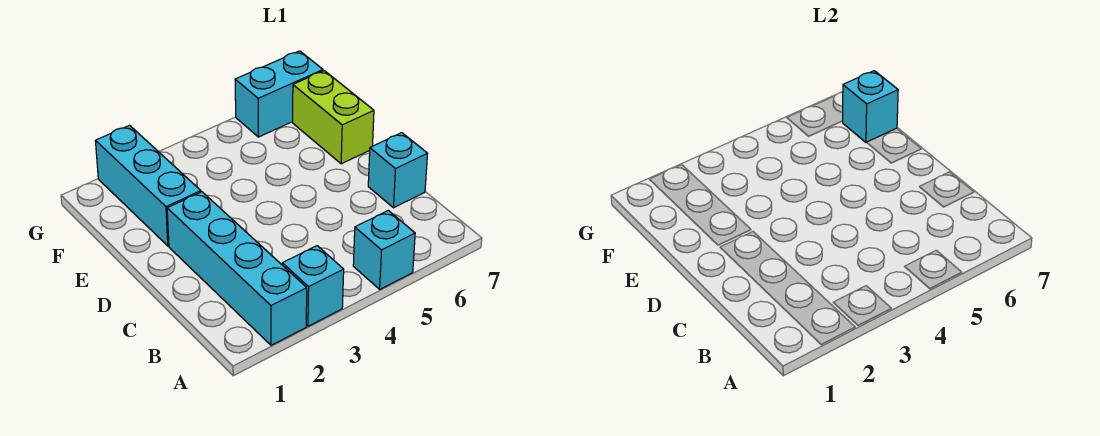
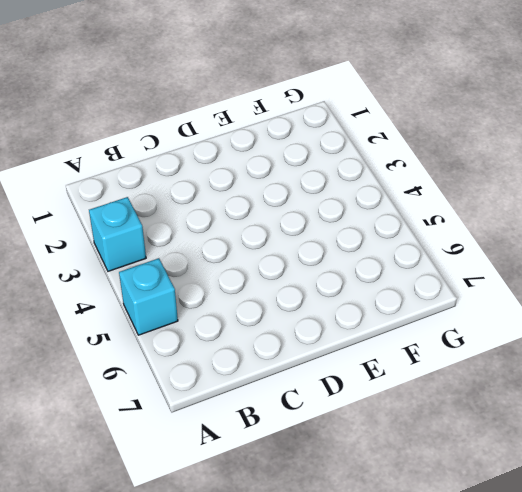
none -> cyan brick A2:D2 level 1
none -> cyan brick C7 level 1

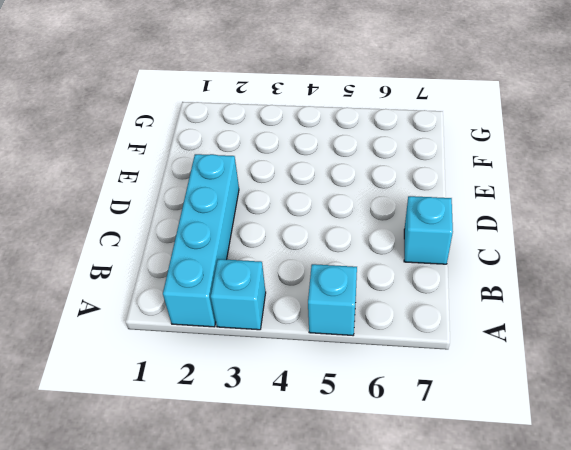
none -> cyan brick E2:G2 level 1
none -> lime brick E7:F7 level 1

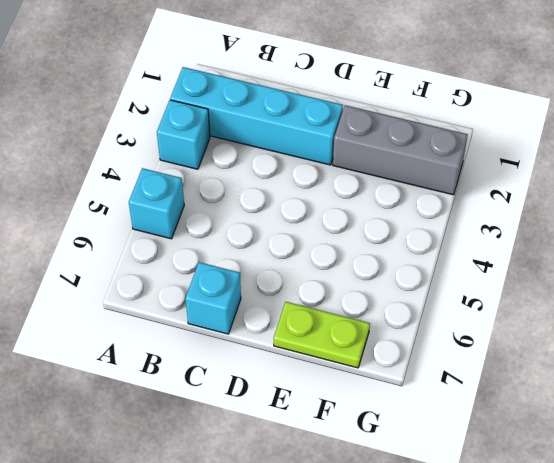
grey brick E2:G2 level 1 -> cyan brick E2:G2 level 1
lime plate E7:F7 level 1 -> lime brick E7:F7 level 1
none -> cyan brick G6:G7 level 1
none -> cyan brick F7 level 2

